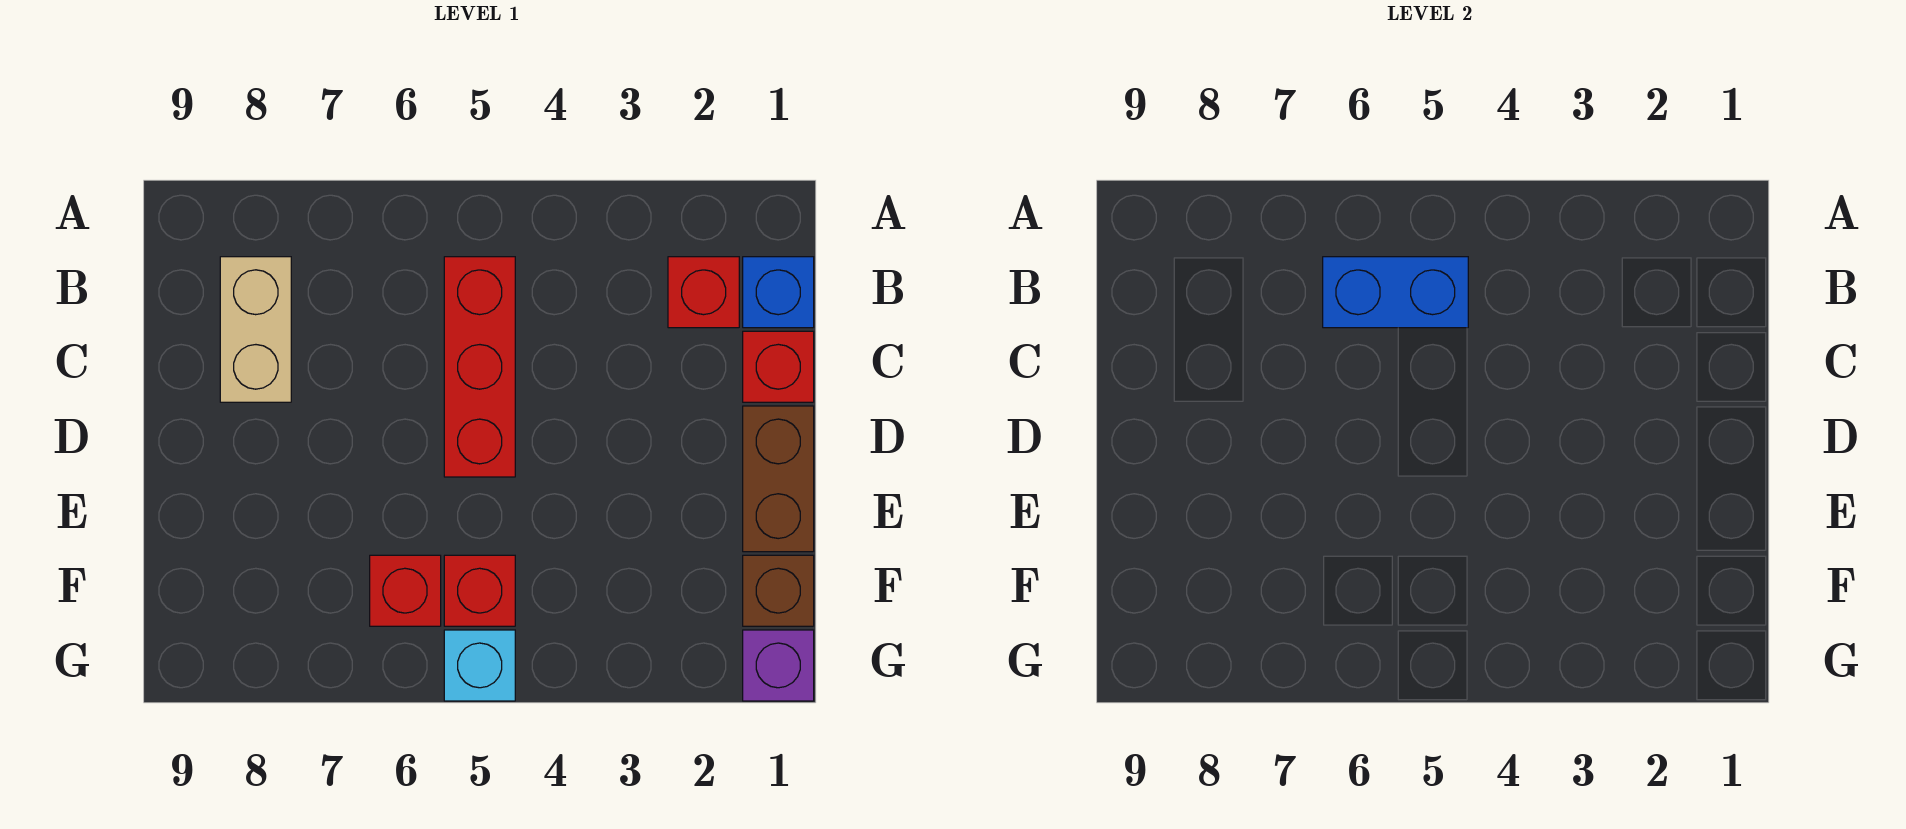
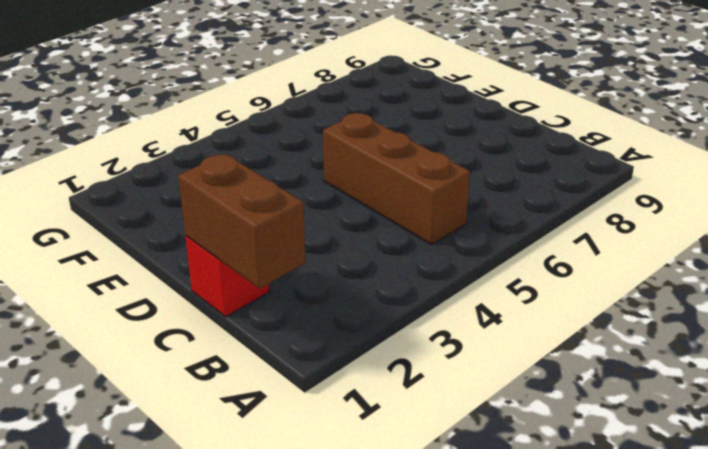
brown brick B1:C1 level 2 -> brown brick D1:E1 level 1
brown brick B5:D5 level 1 -> red brick B5:D5 level 1
none -> blue brick B1 level 1
none -> red brick B2 level 1
none -> tan brick B8:C8 level 1

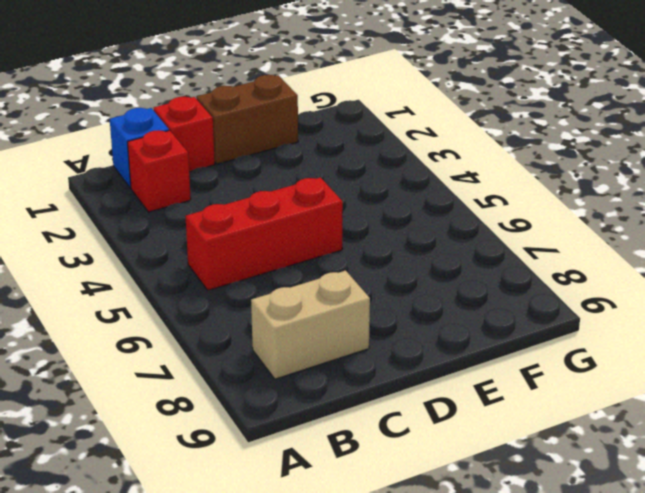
none -> brown brick F1 level 1
none -> red brick F5 level 1
none -> red brick F6 level 1

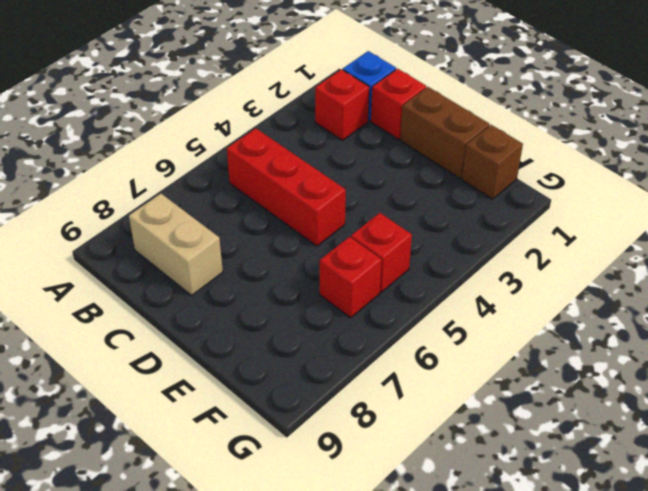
none -> purple brick G1 level 1
none -> cyan brick G5 level 1
none -> blue brick B5:B6 level 2

